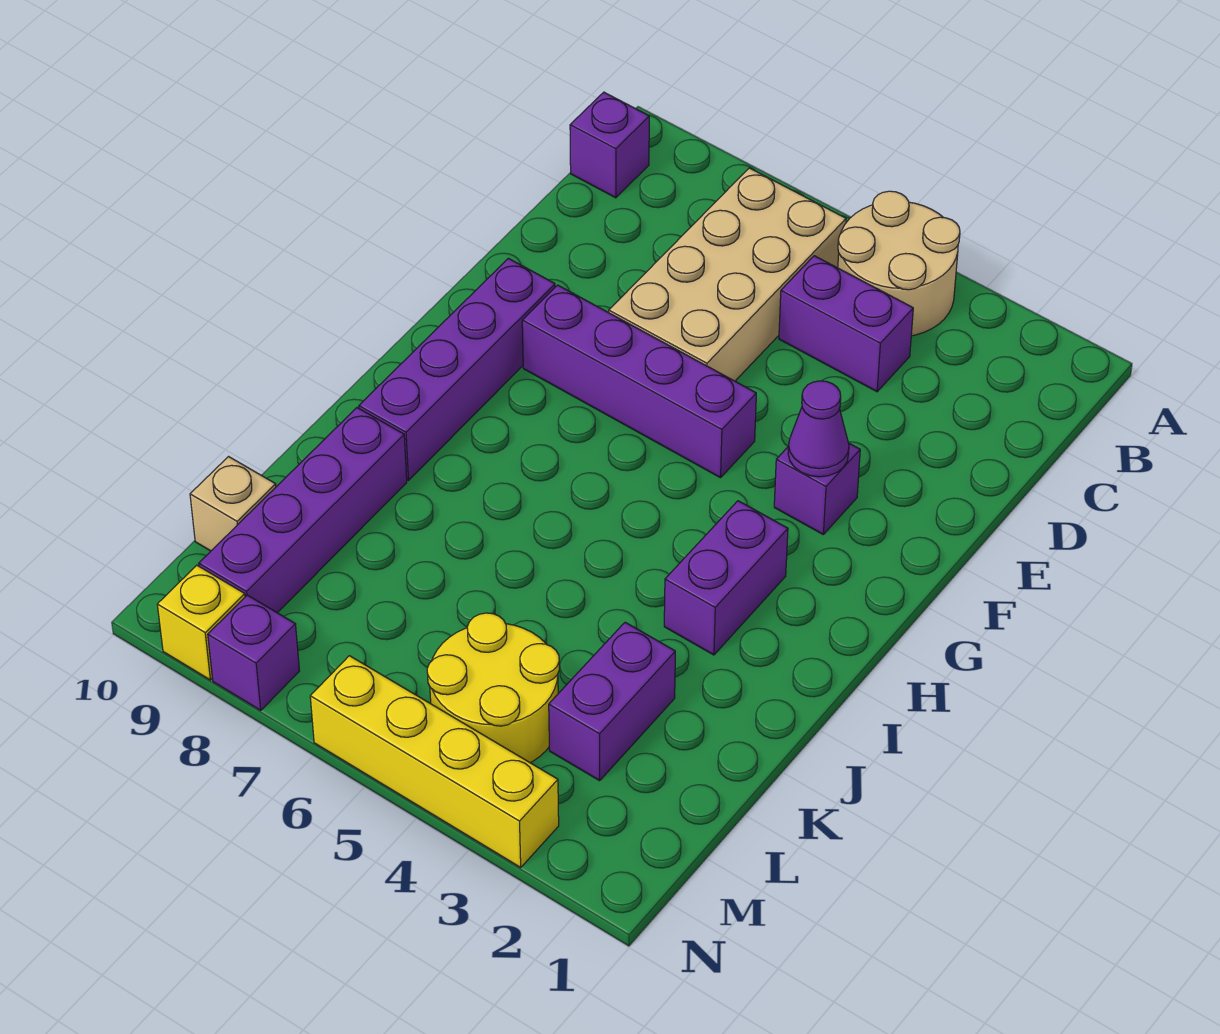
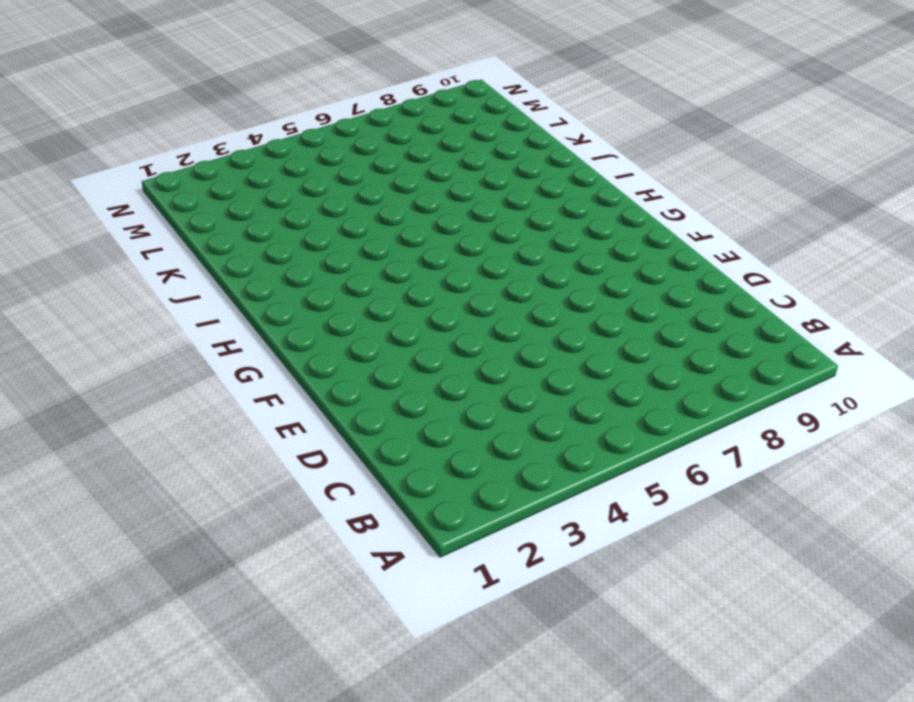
none -> tan round brick A4:B5 level 1
none -> tan brick B6:E7 level 1
none -> purple brick B10 level 1

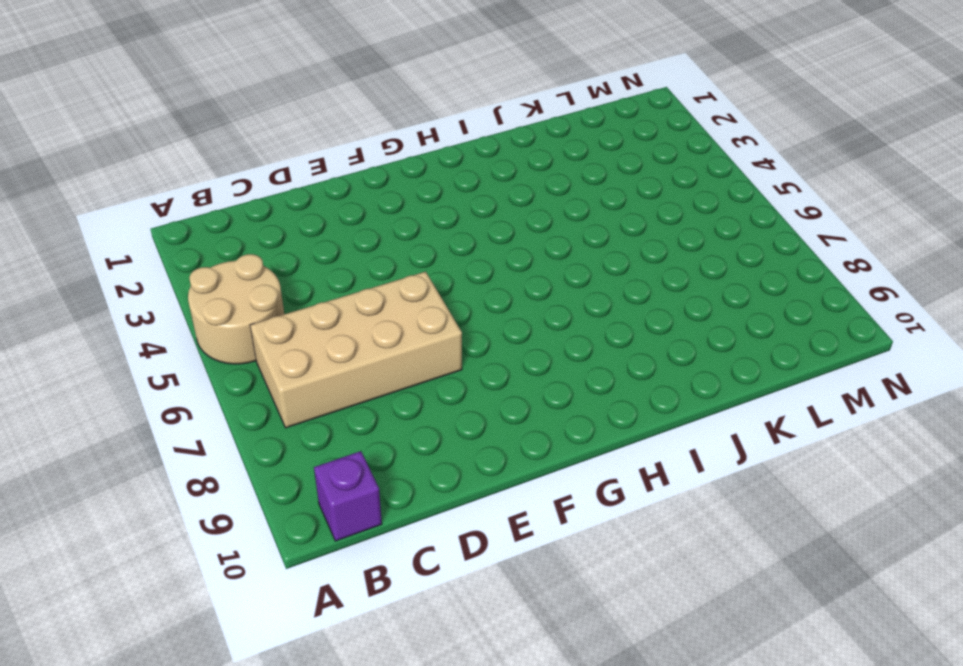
none -> purple brick C4:C5 level 1
none -> purple brick F3 level 1
none -> purple brick F5:F8 level 1

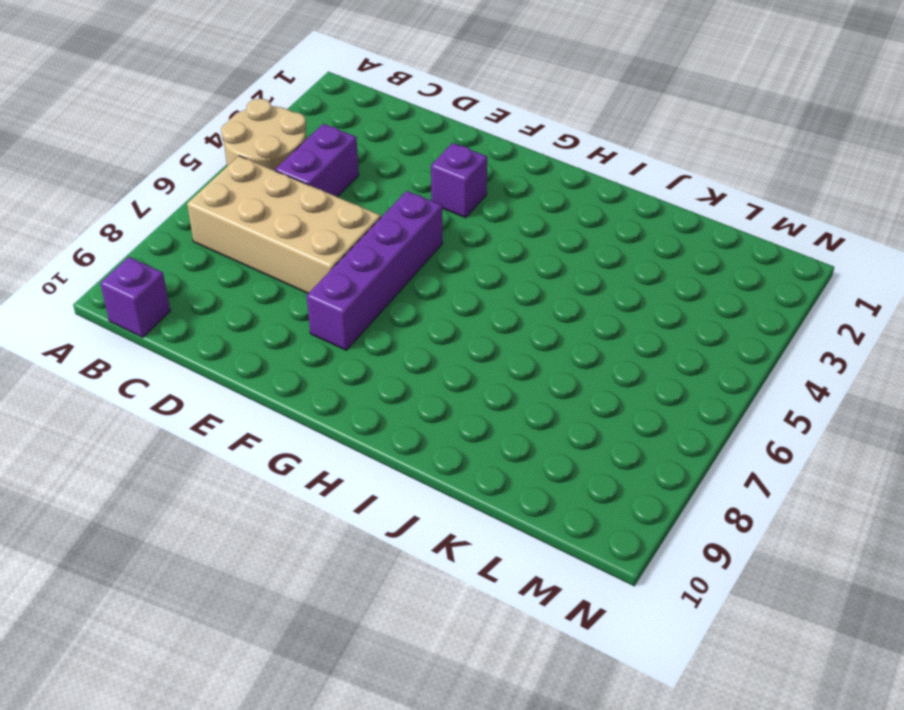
none -> purple brick F9:I9 level 1
none -> purple brick H3:I3 level 1
none -> purple brick J9:M9 level 1

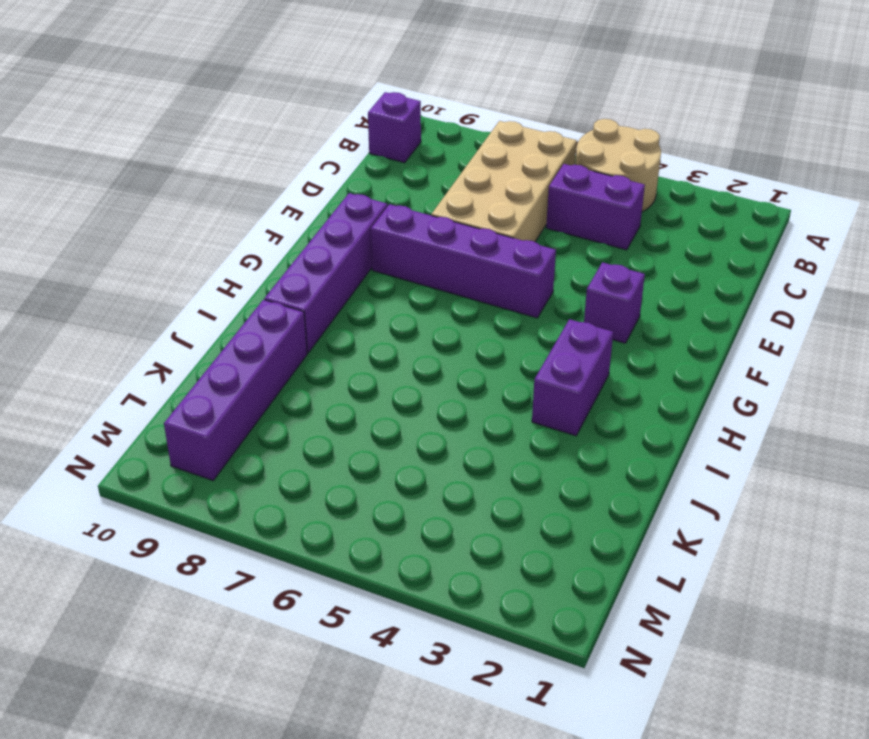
none -> purple brick K3:L3 level 1
none -> yellow round brick L4:M5 level 1
none -> tan brick L10 level 1

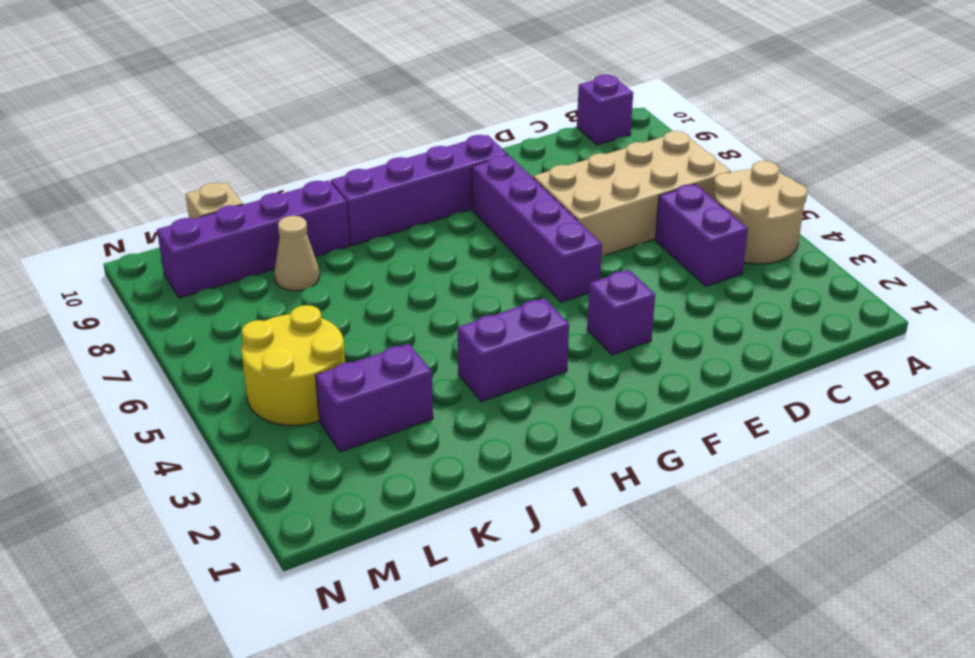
tan cone K8 level 1 -> none
none -> yellow brick N3:N6 level 1
none -> purple brick N8 level 1
none -> yellow brick N9 level 1

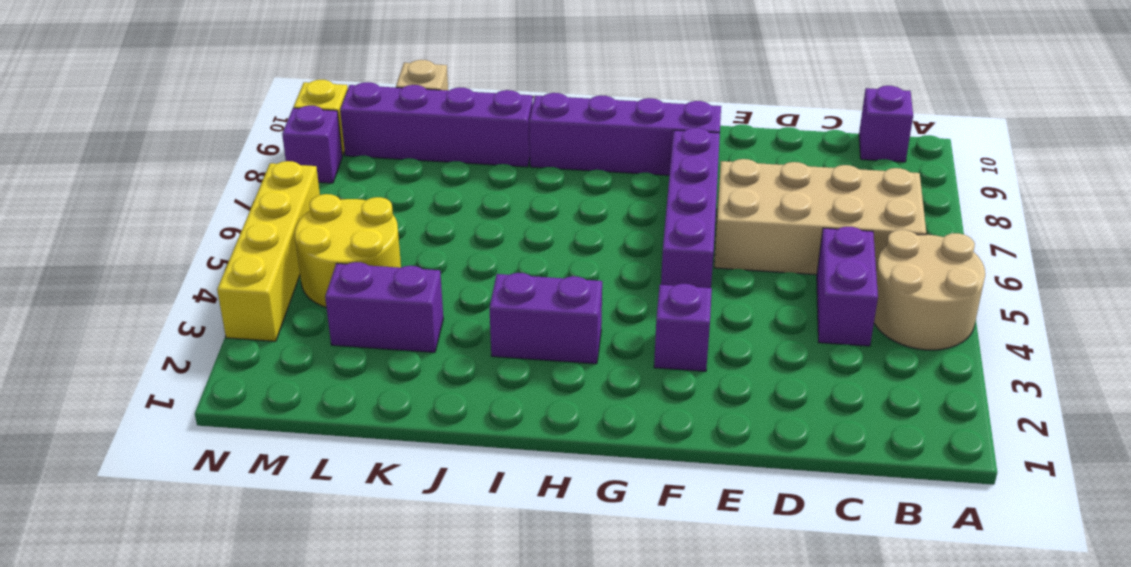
none -> purple cone F3 level 2

